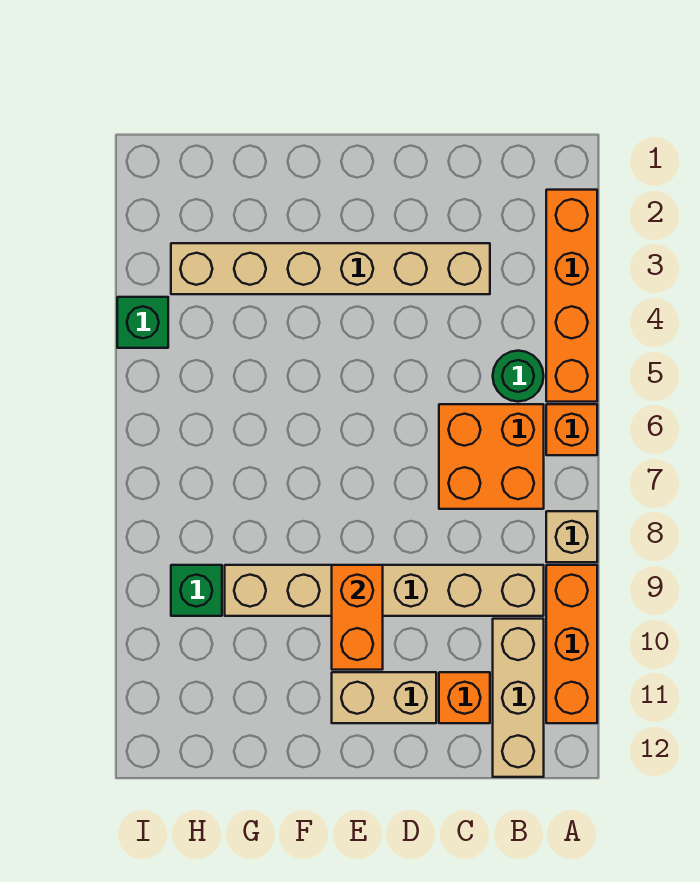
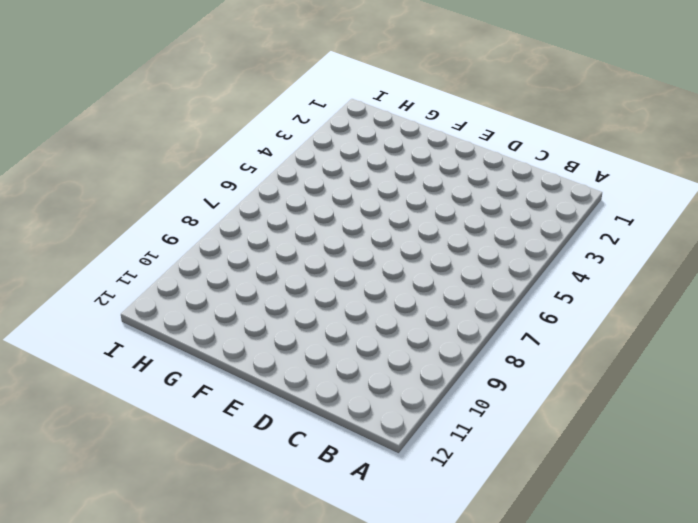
none -> orange brick A2:A5 level 1
none -> orange brick A6 level 1
none -> tan brick A8 level 1

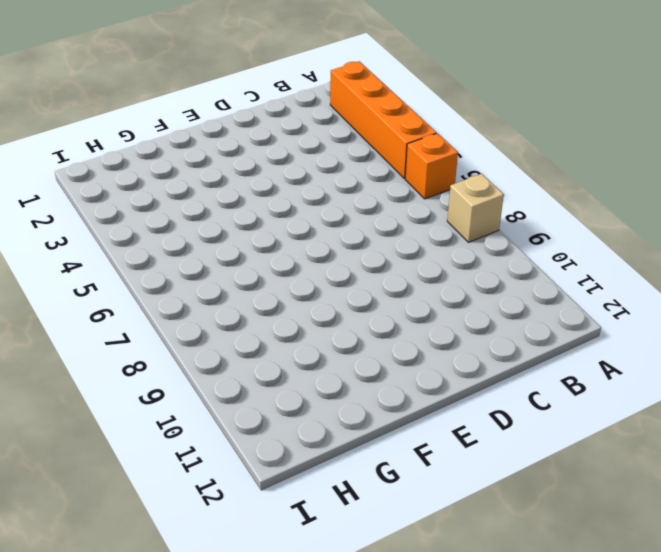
none -> orange brick A9:A11 level 1
none -> green round brick B5 level 1
none -> orange brick B6:C7 level 1

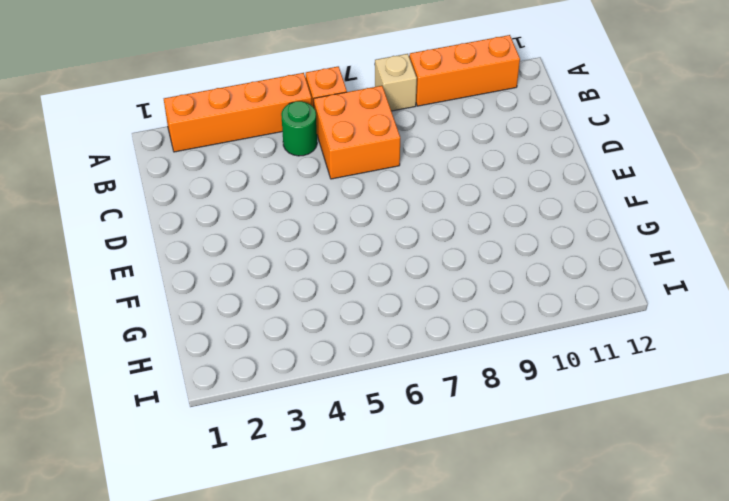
none -> tan brick B9:G9 level 1
none -> tan brick B10:B12 level 1
none -> tan brick C3:H3 level 1

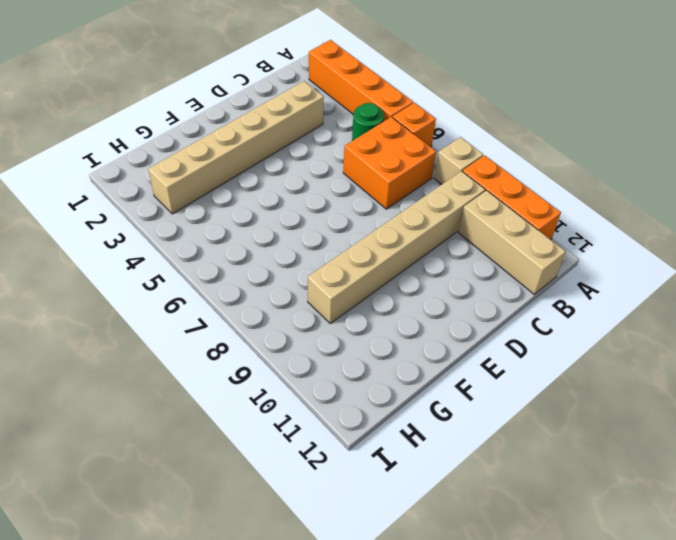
none -> orange brick C11 level 1
none -> tan brick D11:E11 level 1
none -> green brick H9 level 1

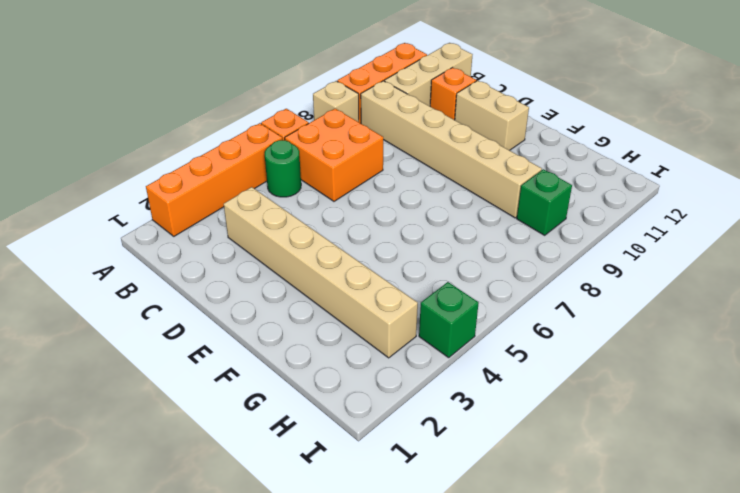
none -> orange brick E9:E10 level 2

